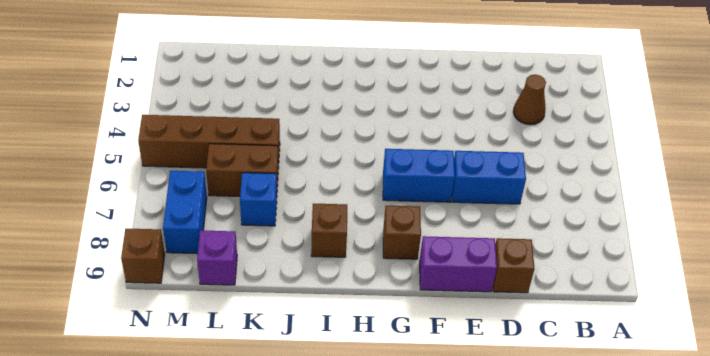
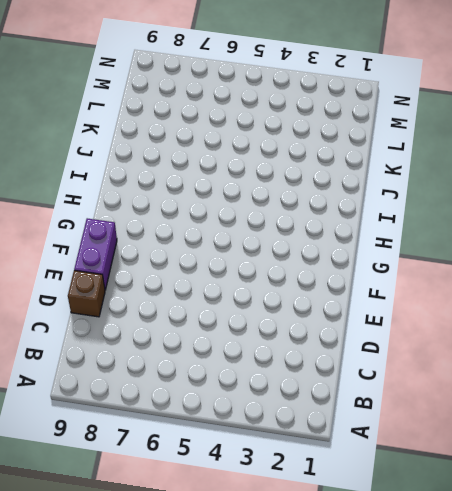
none -> brown cone C3 level 1
none -> blue brick D6:E6 level 1
none -> blue brick F6:G6 level 1

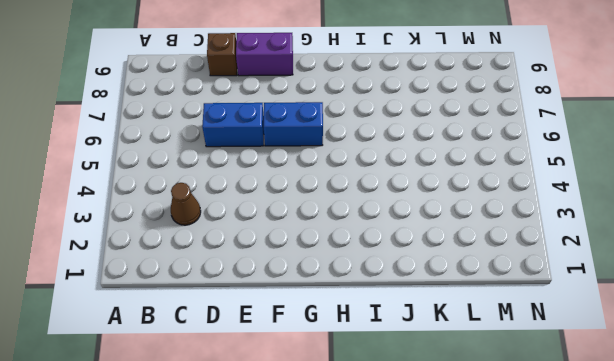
none -> brown brick G8 level 1
none -> brown brick I8 level 1
none -> brown brick K5:N5 level 1

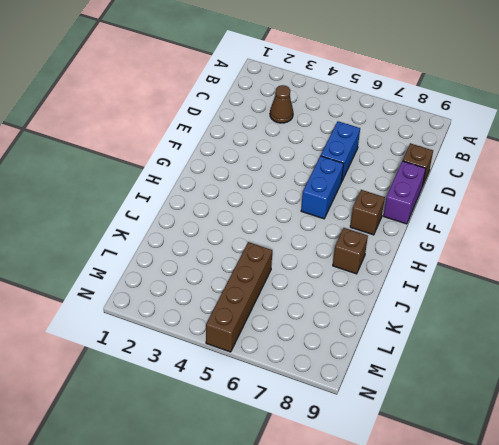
none -> brown brick K6:L6 level 1
none -> blue brick K7 level 1
none -> purple brick L9 level 1

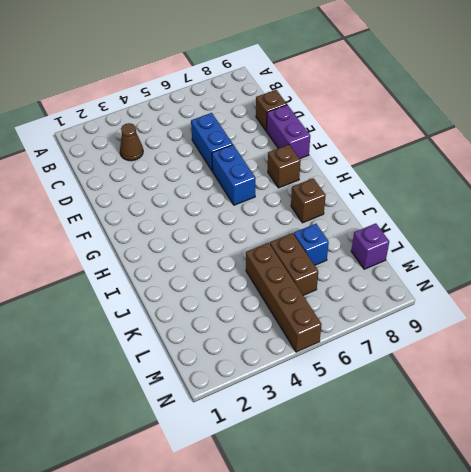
none -> blue brick M7:M8 level 1
none -> brown brick N9 level 1

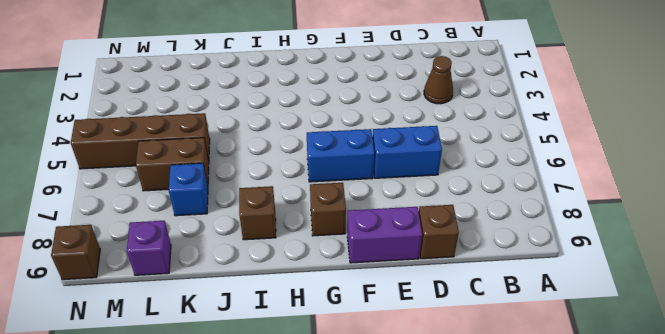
none -> blue brick M7:M8 level 1

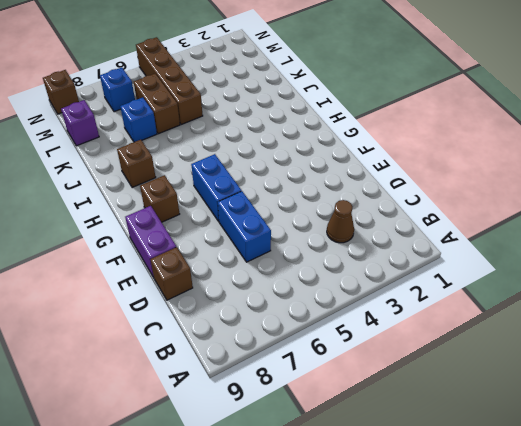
blue brick M7 level 1 -> blue brick M7:M8 level 1

